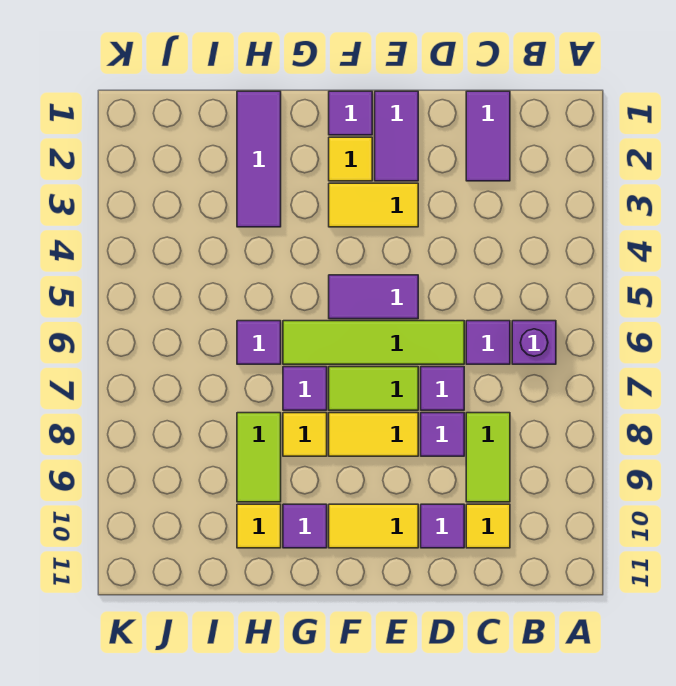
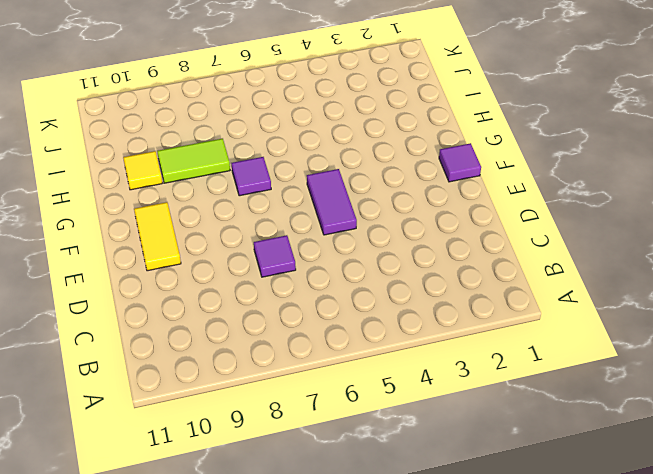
none -> purple brick B6 level 1
none -> purple tile C1:C2 level 1
none -> purple tile C6 level 1

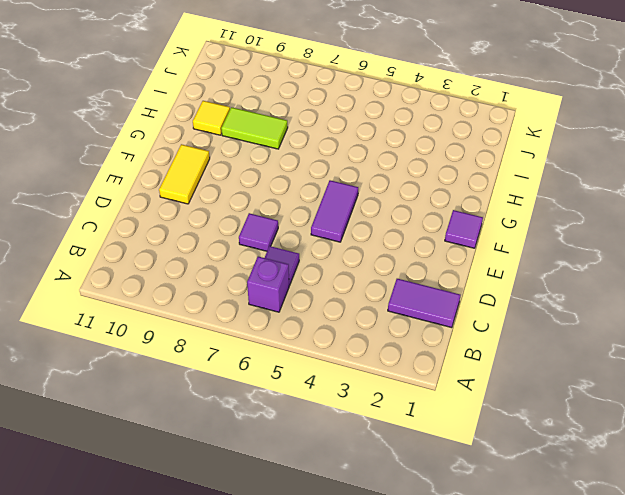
none -> lime tile C8:C9 level 1
none -> yellow tile C10 level 1
none -> lime tile D6:G6 level 1

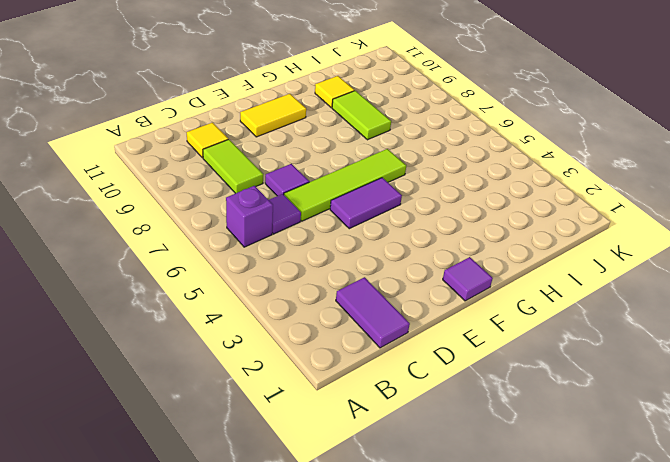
none -> purple tile D8 level 1
none -> purple tile D10 level 1
none -> purple tile E1:E2 level 1

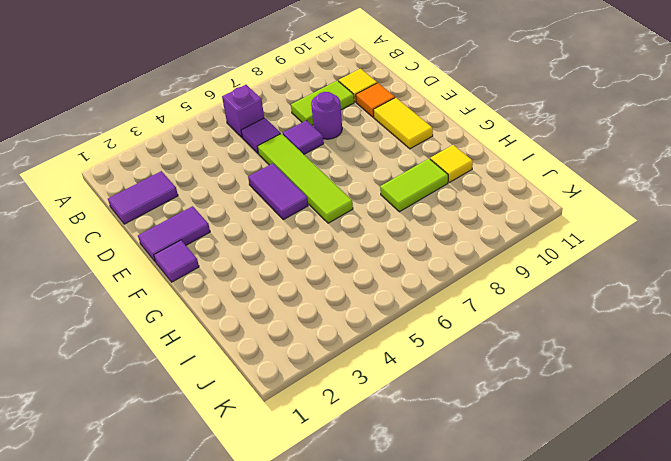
purple round brick D8 level 1 -> purple tile D8 level 1
orange tile D10 level 1 -> purple tile D10 level 1
none -> yellow tile E3:F3 level 1
none -> lime tile E7:F7 level 1
none -> yellow tile E8:F8 level 1

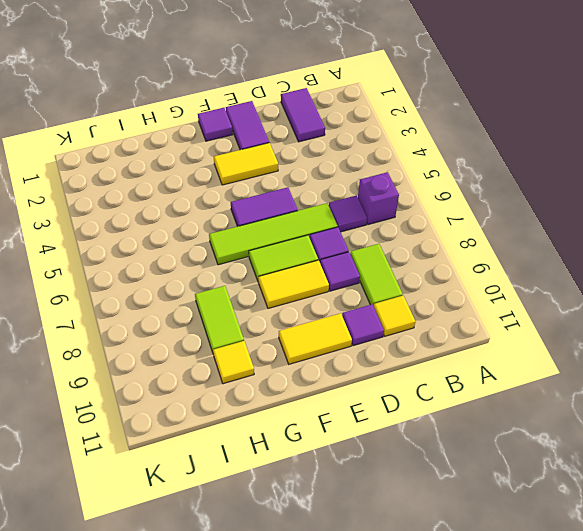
none -> yellow tile F2 level 1
none -> purple tile G7 level 1
none -> yellow tile G8 level 1

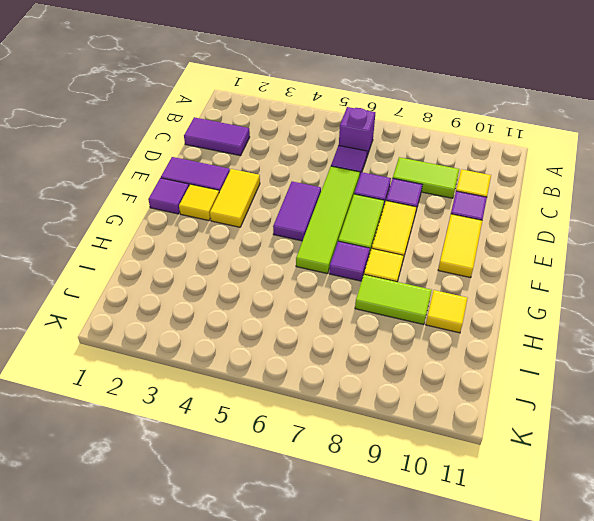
none -> purple tile G10 level 1
none -> purple tile H1:H3 level 1
none -> purple tile H6 level 1

